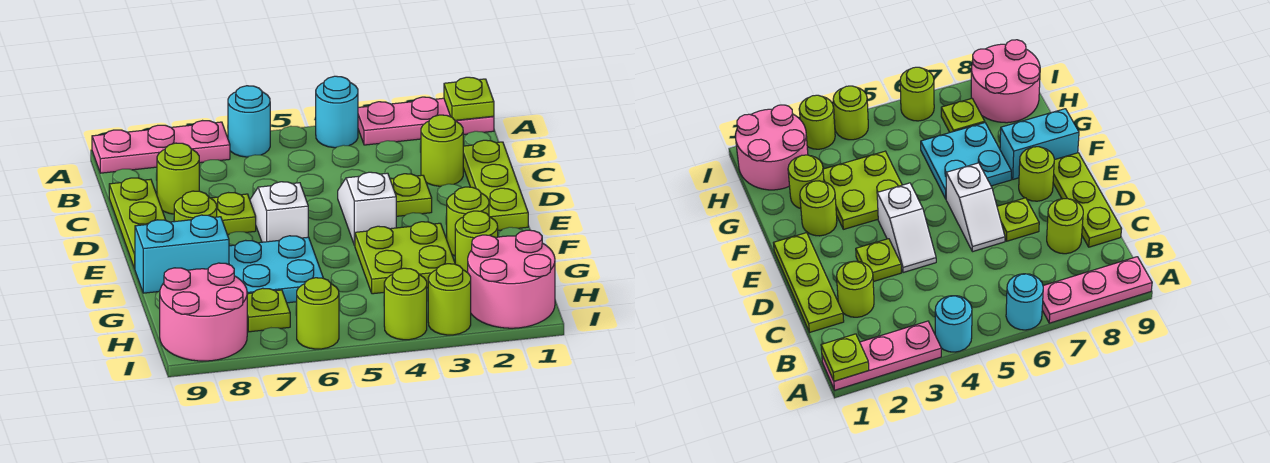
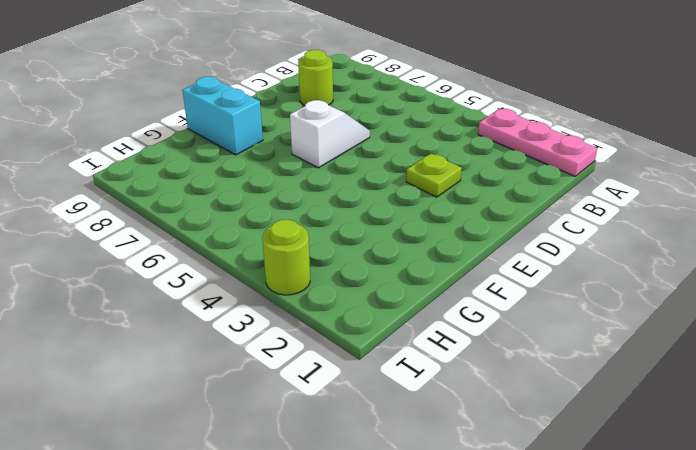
none -> cyan round brick A4 level 1
none -> cyan round brick A6 level 1
none -> pink plate A7:A9 level 1

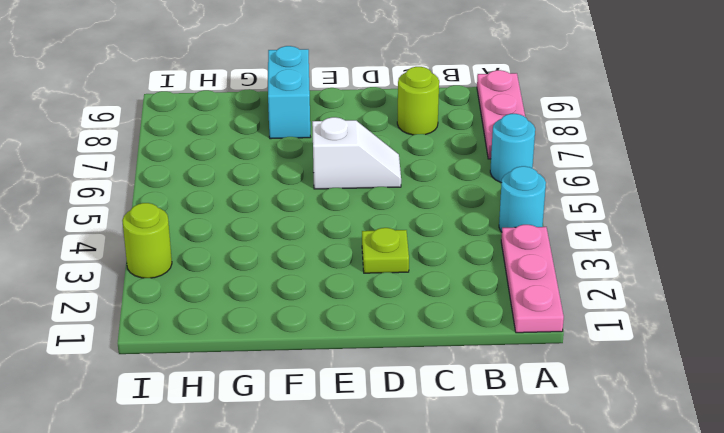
none -> lime plate C1:E1 level 1
none -> lime round brick C2 level 1
none -> lime plate C9:E9 level 1

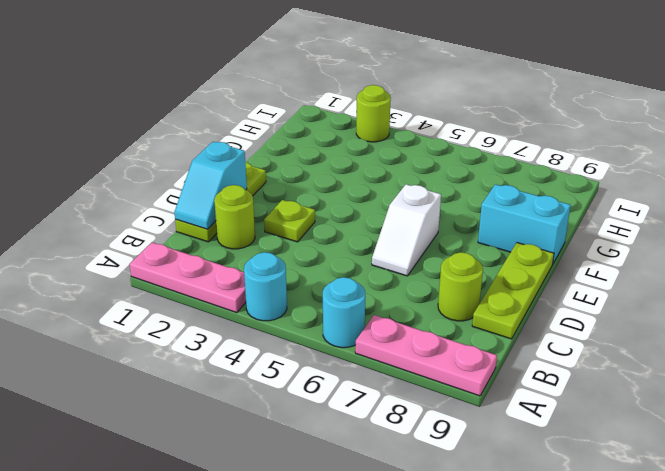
cyan slope C1:D1 level 2 top D -> none
none -> white slope D4:E4 level 1 top E
none -> lime plate D7 level 1
none -> lime round brick E8 level 1

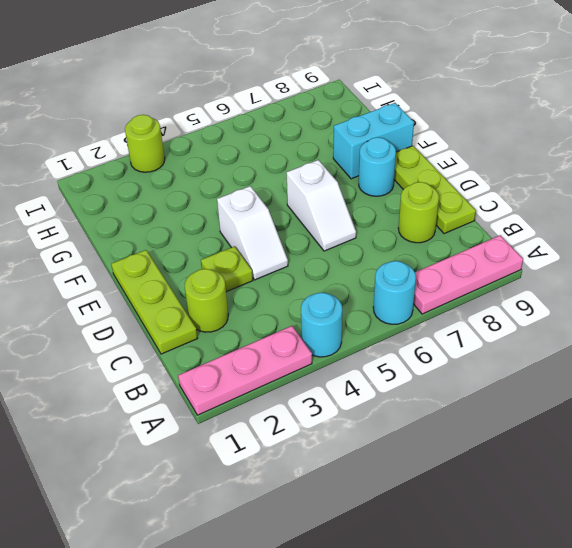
cyan round brick E8 level 1 -> lime round brick E8 level 1
none -> lime plate D7 level 1
none -> lime round brick F2 level 1
none -> lime plate F3:G4 level 1

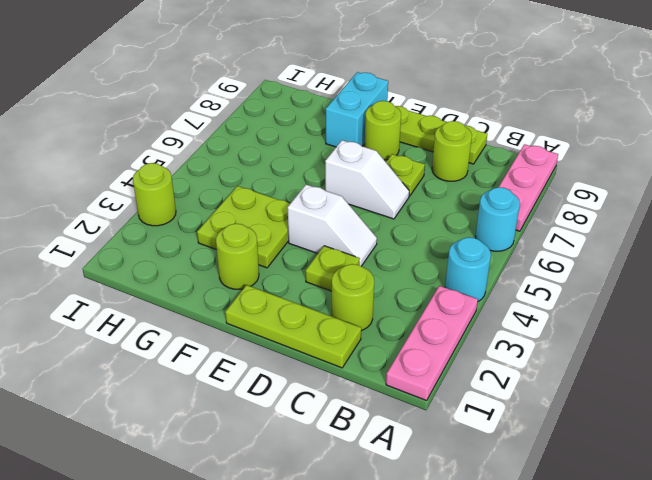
none -> cyan plate F6:G7 level 1
none -> lime round brick G2 level 1
none -> pink round brick H1:I2 level 1

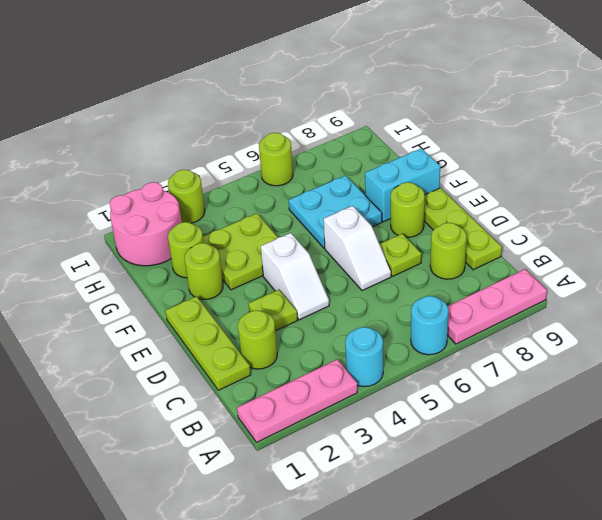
none -> lime plate H7 level 1
none -> pink round brick H8:I9 level 1
none -> lime round brick I4 level 1

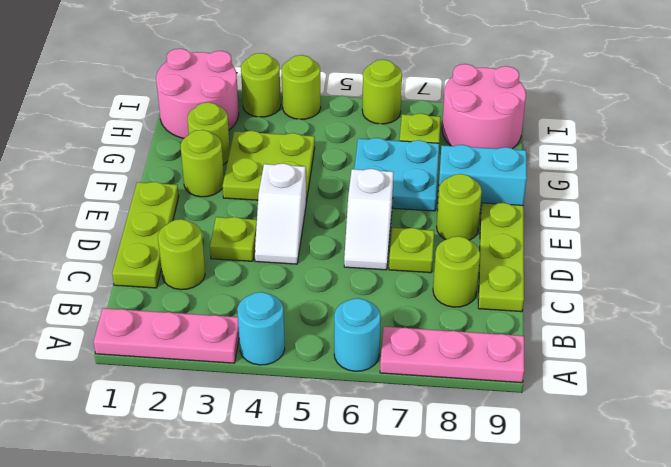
none -> lime plate A1 level 2

